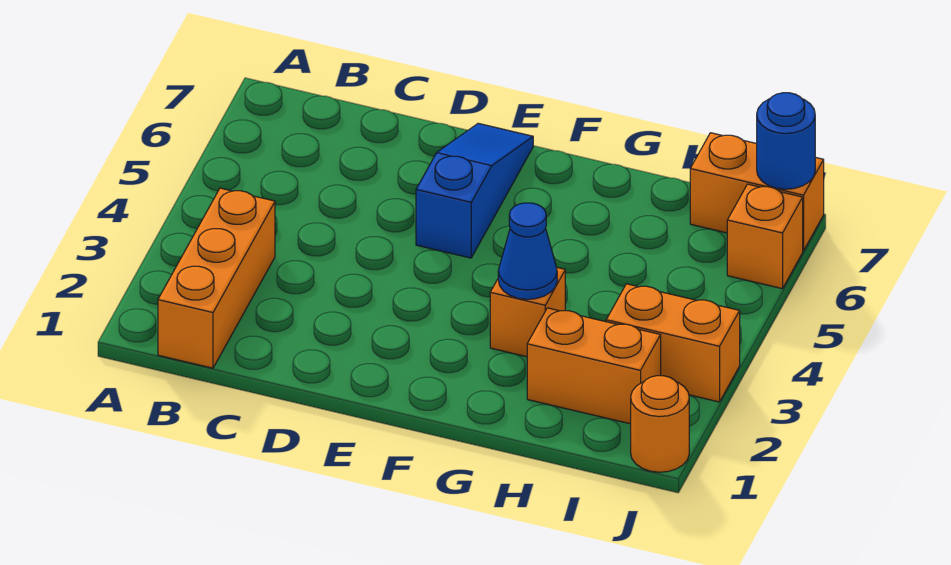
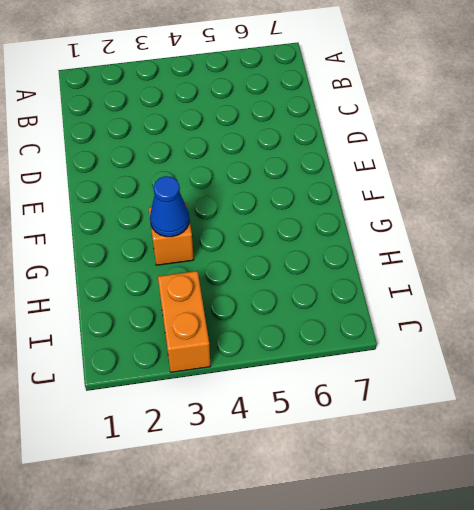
none -> orange brick B1:B3 level 1
none -> blue slope E5:E7 level 1 top 5

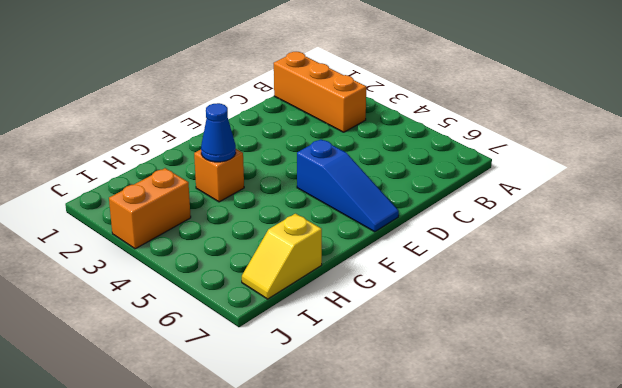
yellow slope H7:I7 level 1 top H -> orange brick I7:J7 level 1
none -> orange brick H2:I2 level 1
none -> orange round brick J1 level 1

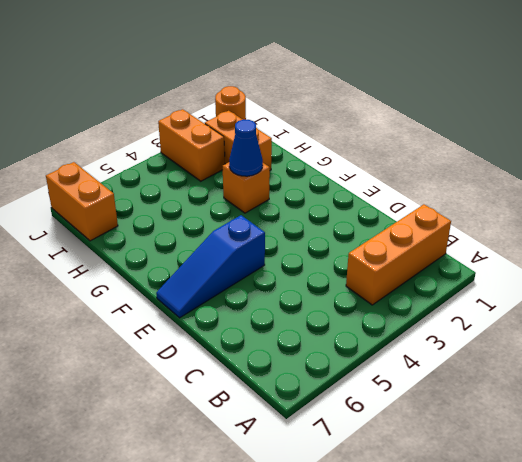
none -> orange brick J6 level 1
none -> blue round brick J7 level 2

